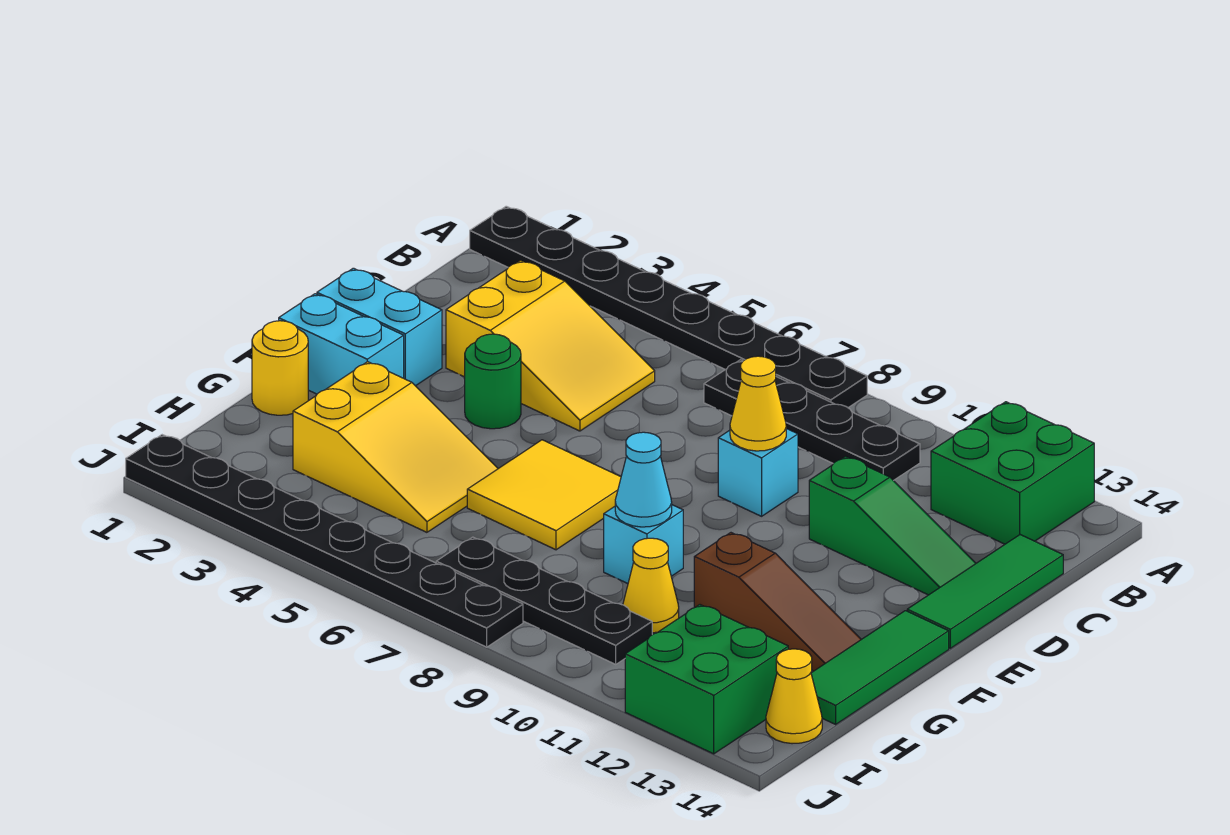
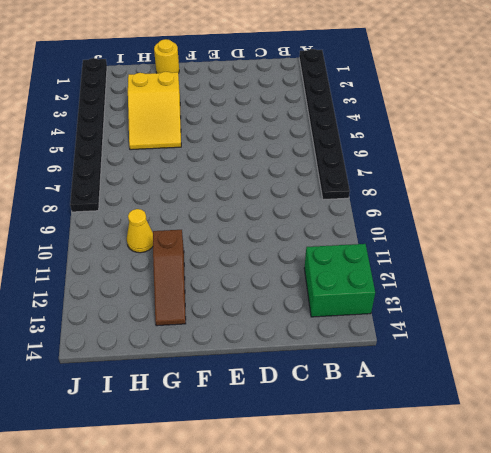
none -> black plate B7:B10 level 1
none -> yellow slope C3:D5 level 1 top 3
none -> green tile C14:E14 level 1

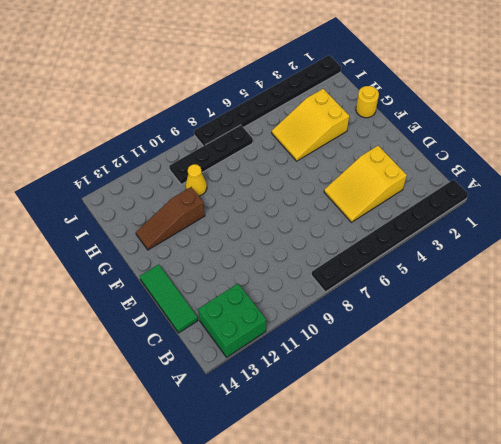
none -> black plate B7:B10 level 1
none -> cyan brick D9 level 1
none -> green slope D11:D13 level 1 top 11

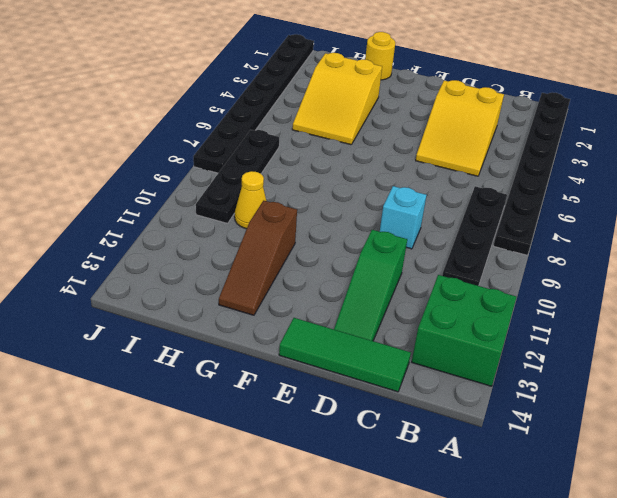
none -> cyan brick E1:E2 level 1
none -> green round brick E4 level 1
none -> cyan brick F1:F2 level 1

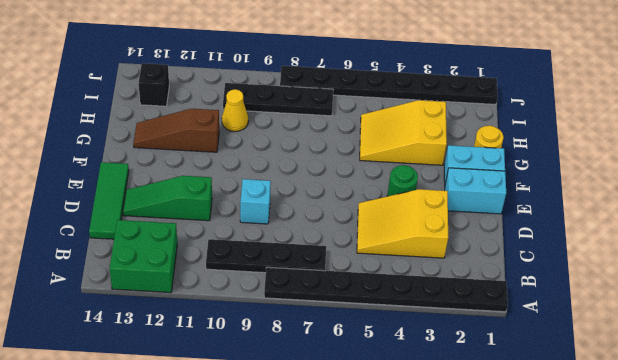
black brick I13 level 1 -> green brick I12:J13 level 1
none -> yellow tile F6:G7 level 1
none -> green tile F14:H14 level 1
none -> cyan brick G9 level 1

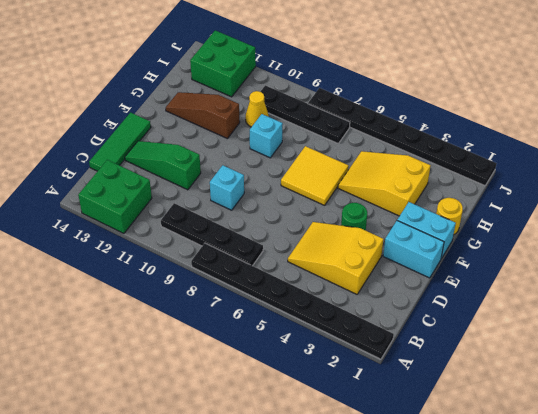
none -> green tile F14:H14 level 1
none -> yellow cone I14 level 1
none -> yellow cone D9 level 2

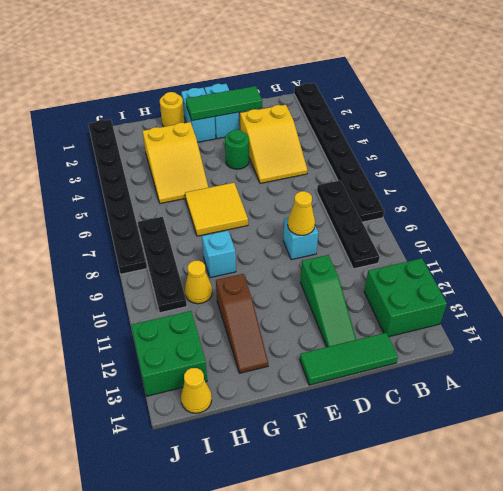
green tile D2:F2 level 2 -> green tile F14:H14 level 1
none -> cyan cone G9 level 2

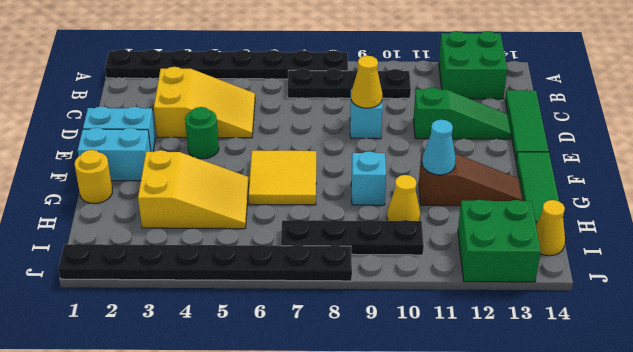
cyan cone G11 level 2 -> cyan cone G9 level 2

